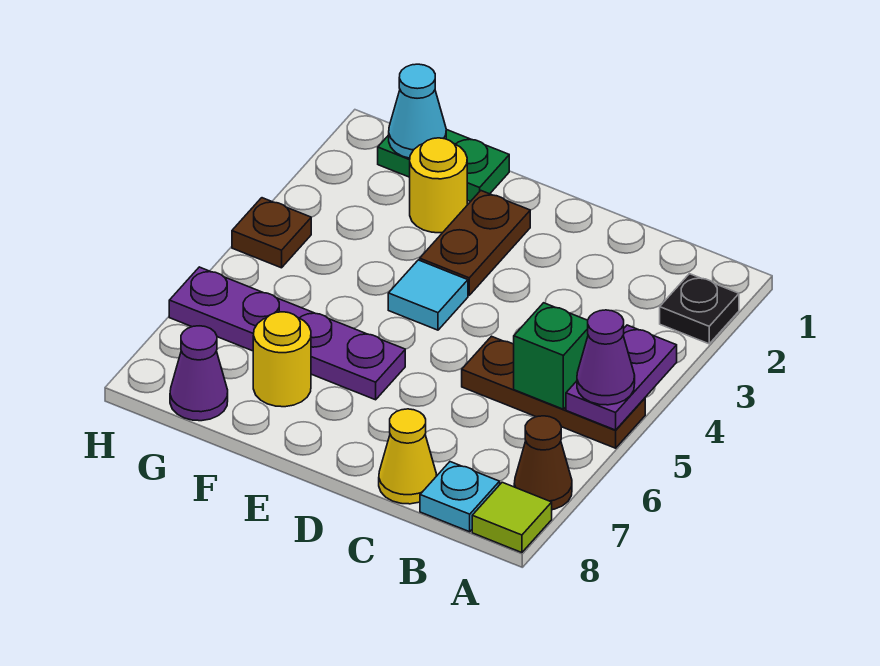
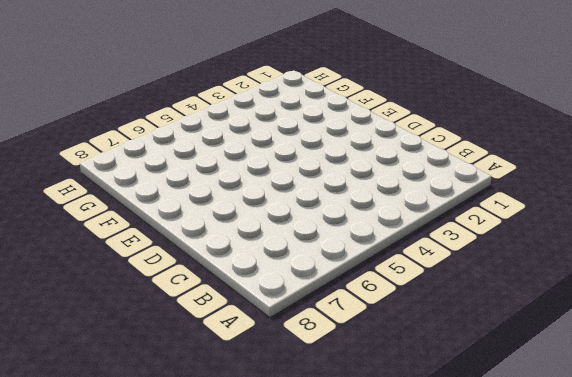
none -> black plate A2 level 1
none -> brown plate A5:C5 level 1
none -> brown cone A7 level 1

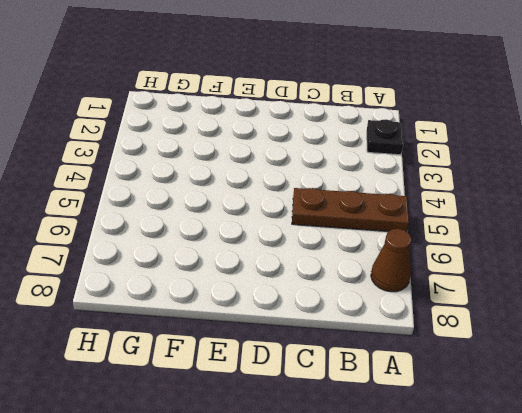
none -> lime tile A8 level 1
none -> cyan plate B8 level 1
none -> yellow cone C8 level 1

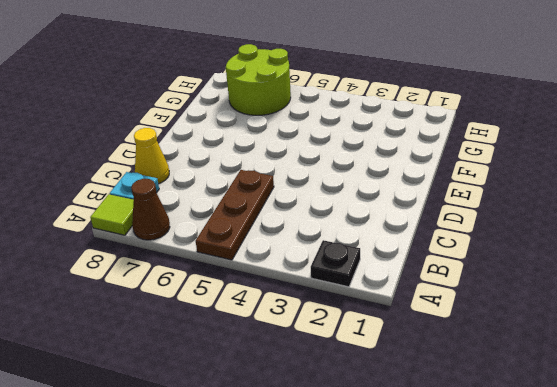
lime round brick G6:H7 level 1 -> purple plate E6:H6 level 1
none -> brown plate E2:E3 level 1
none -> cyan tile E4 level 1
none -> green plate F1:G1 level 1

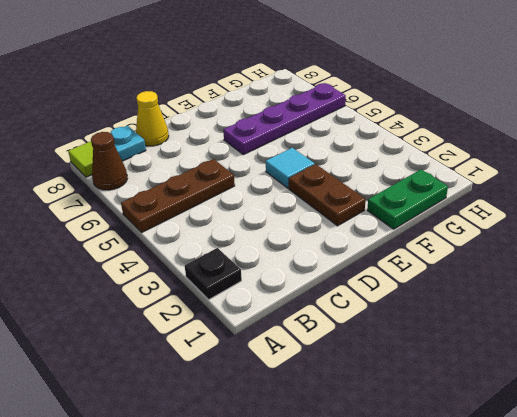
none -> yellow round brick F2 level 1
none -> yellow round brick F7 level 1
none -> purple cone G8 level 1

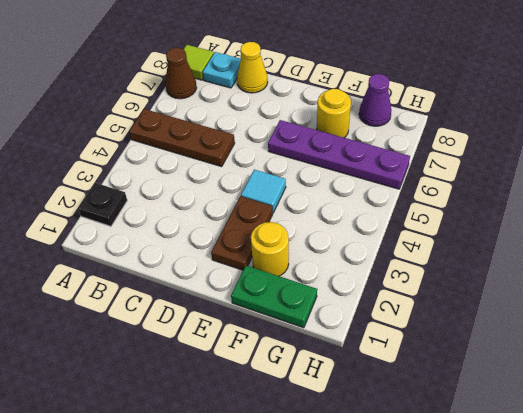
none -> brown plate H4 level 1
none -> purple plate A4:A5 level 2
none -> green brick B5 level 2

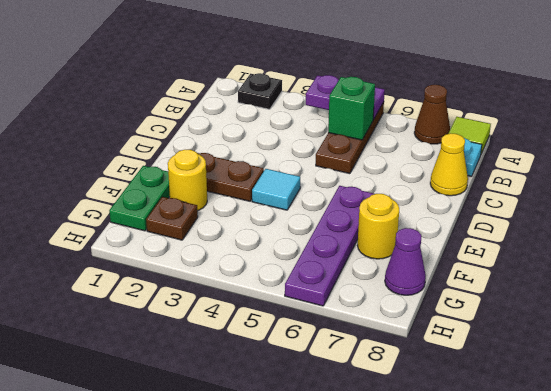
brown plate G2 level 1 -> brown plate H4 level 1
none -> cyan cone G1 level 2
none -> purple cone A5 level 3

